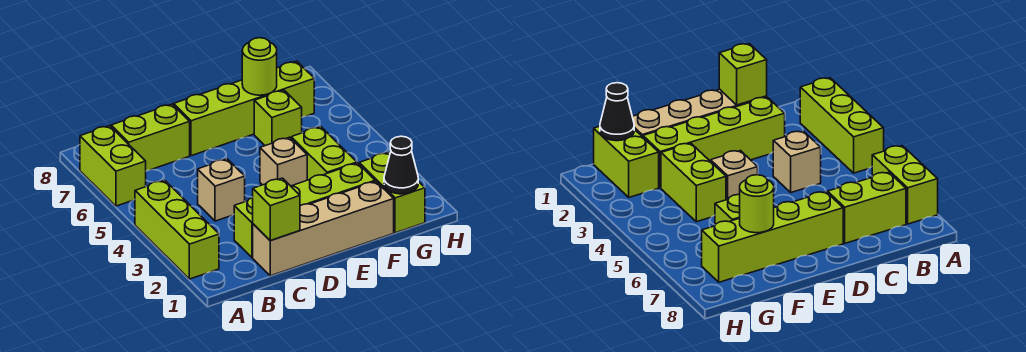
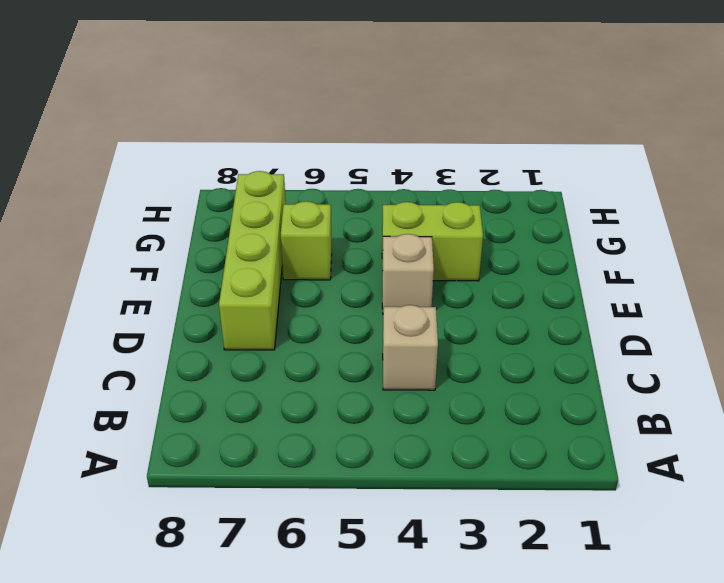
none -> lime brick A2:A4 level 1
none -> lime brick A6:A7 level 1
none -> lime brick B7:C7 level 1

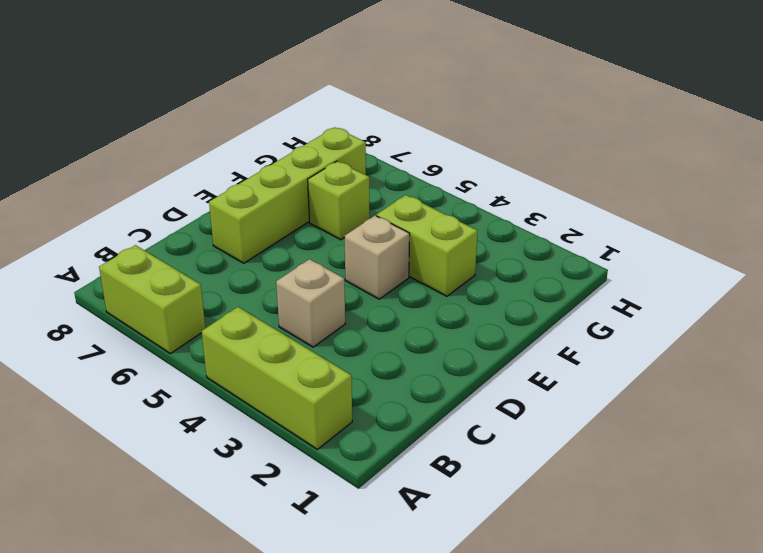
none -> lime brick B7:C7 level 1
none -> tan brick C1:F1 level 1
none -> lime brick C2:F2 level 1

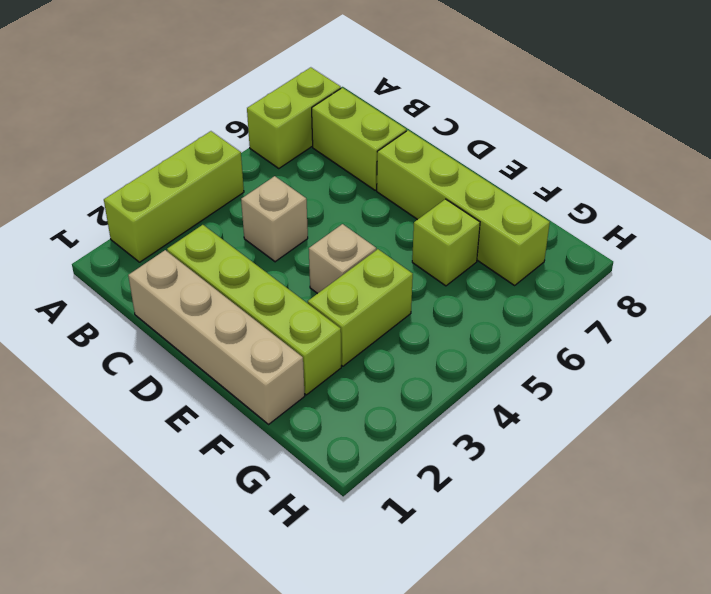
none -> lime brick G1:G2 level 1
none -> lime brick C1 level 2
none -> lime round brick F7 level 2

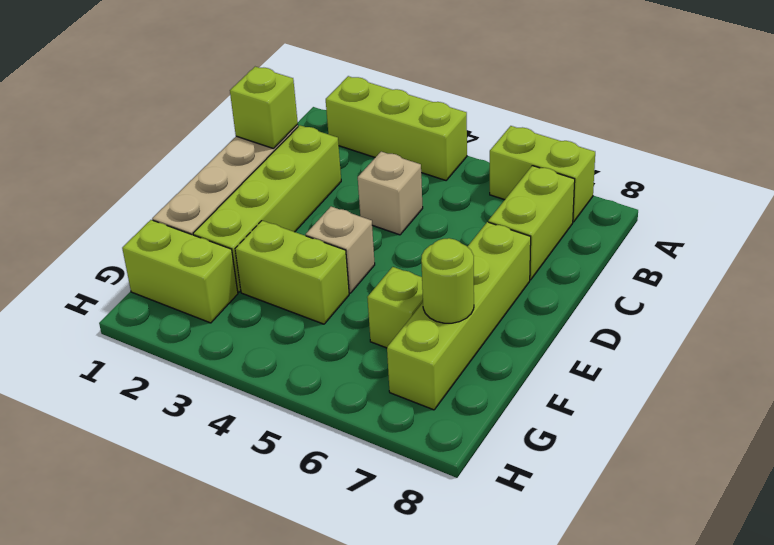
none -> black cone G1 level 2

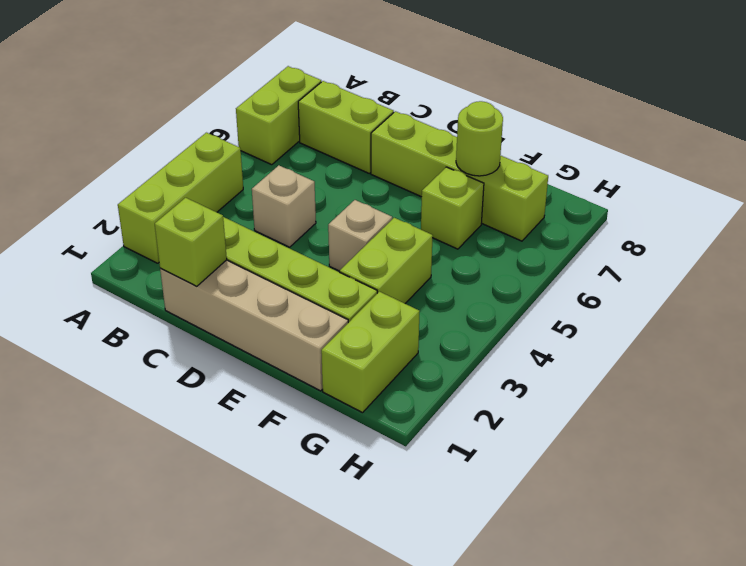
none -> black cone G1 level 2

